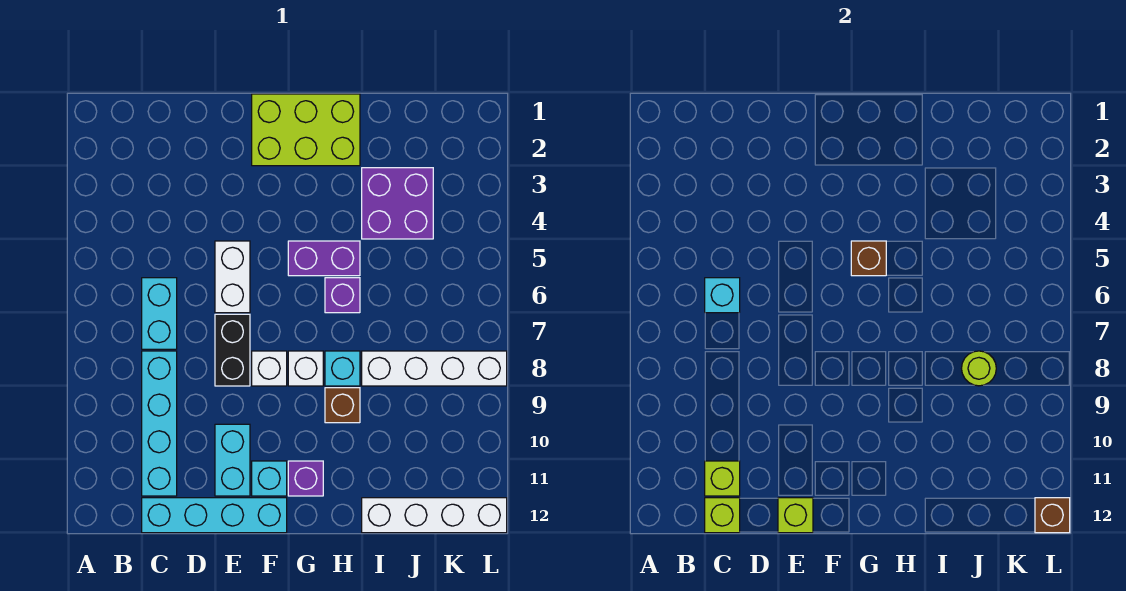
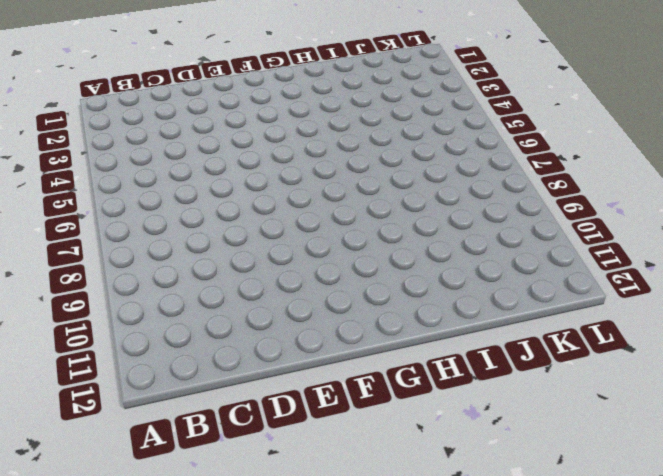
none -> cyan brick C6:C7 level 1
none -> cyan brick C8:C11 level 1
none -> cyan brick C12:F12 level 1

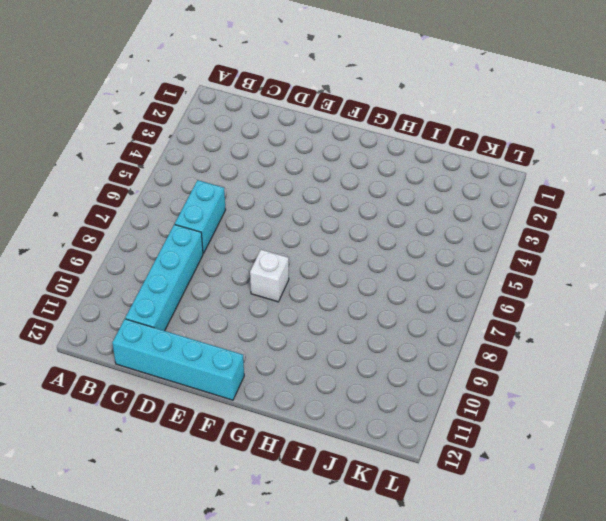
none -> white brick E5:E6 level 1
none -> black brick E7:E8 level 1
none -> cyan brick E10:E11 level 1

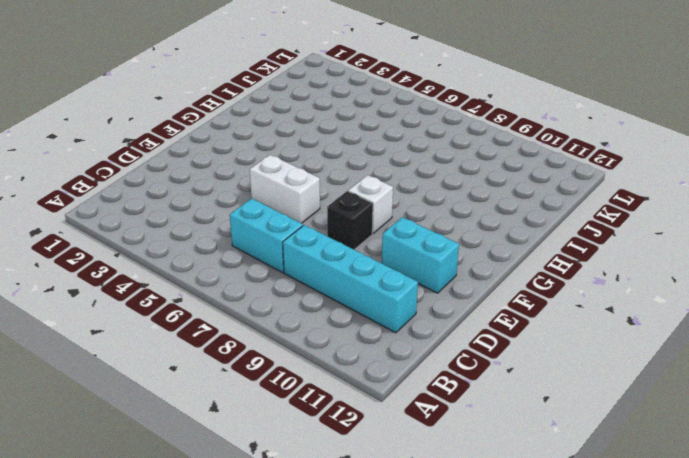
black brick E8 level 1 -> black brick E7:E8 level 1
none -> cyan brick C12:F12 level 1
none -> lime brick F1:H2 level 1
none -> cyan brick F11 level 1

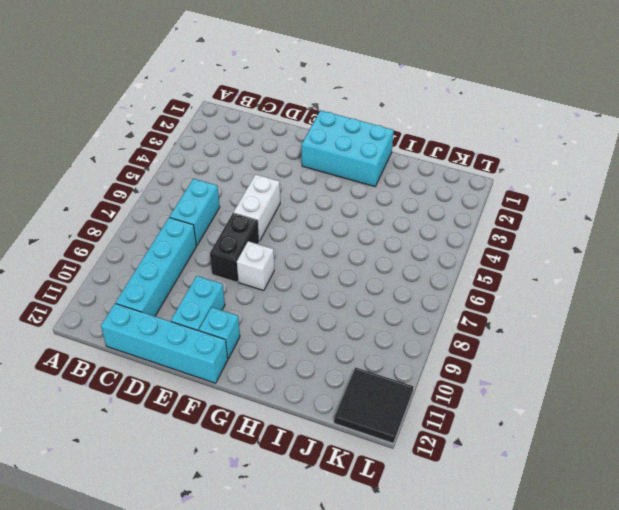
cyan brick F1:H2 level 1 -> lime brick F1:H2 level 1
black tile K11:L12 level 1 -> white brick I12:L12 level 1
none -> purple brick G5:H5 level 1
none -> white brick G8 level 1
none -> purple brick G11 level 1

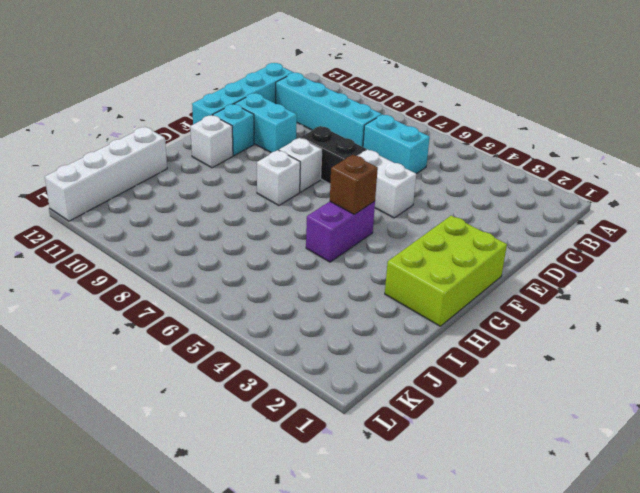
white brick G11 level 1 -> purple brick G11 level 1
none -> purple brick H6 level 1
none -> cyan brick H8 level 1
none -> brown brick H9 level 1

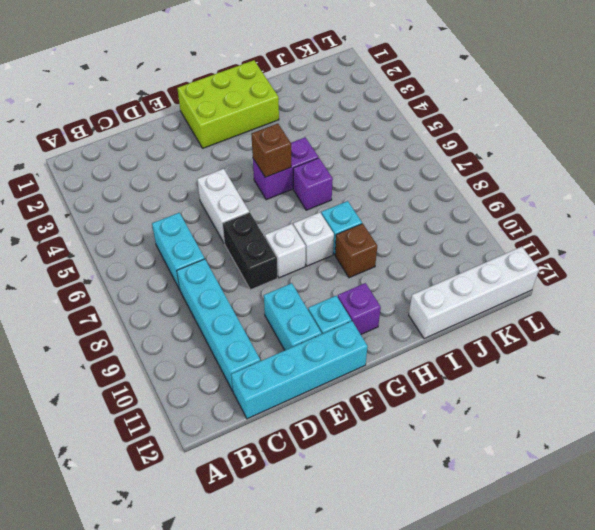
none -> purple brick I3:J4 level 1
none -> white brick I8:L8 level 1
none -> cyan brick C6 level 2

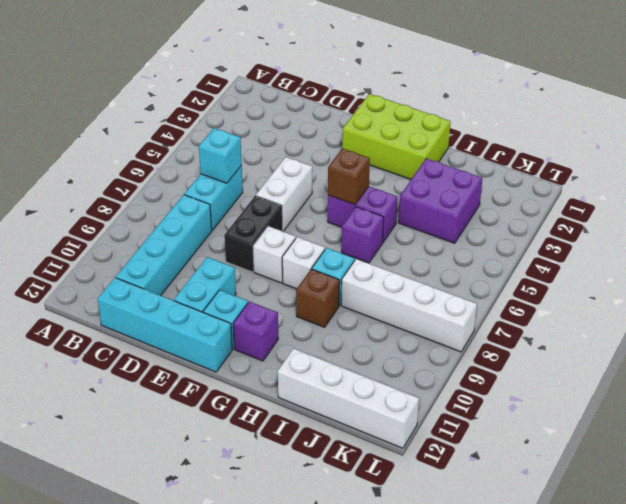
none -> lime brick C11 level 2
none -> lime brick C12 level 2
none -> lime brick E12 level 2

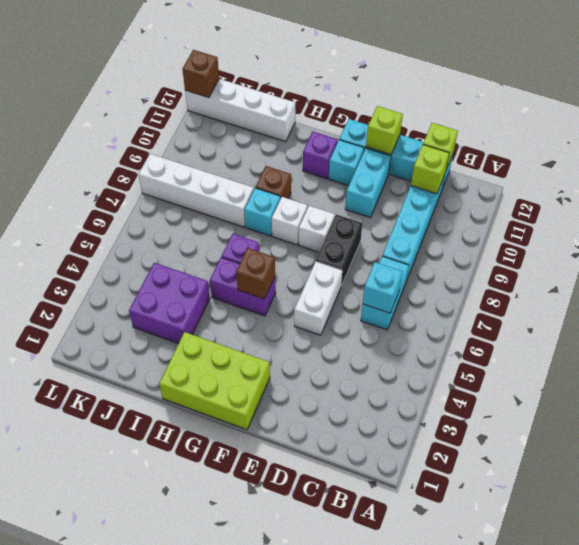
none -> lime round brick J8 level 2

